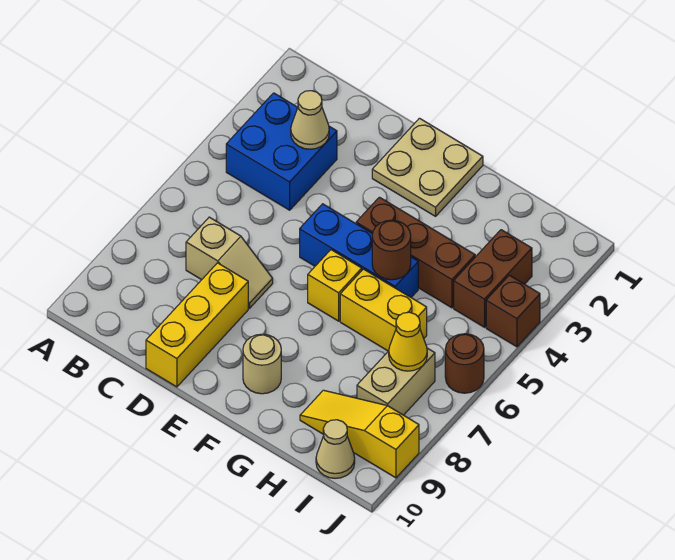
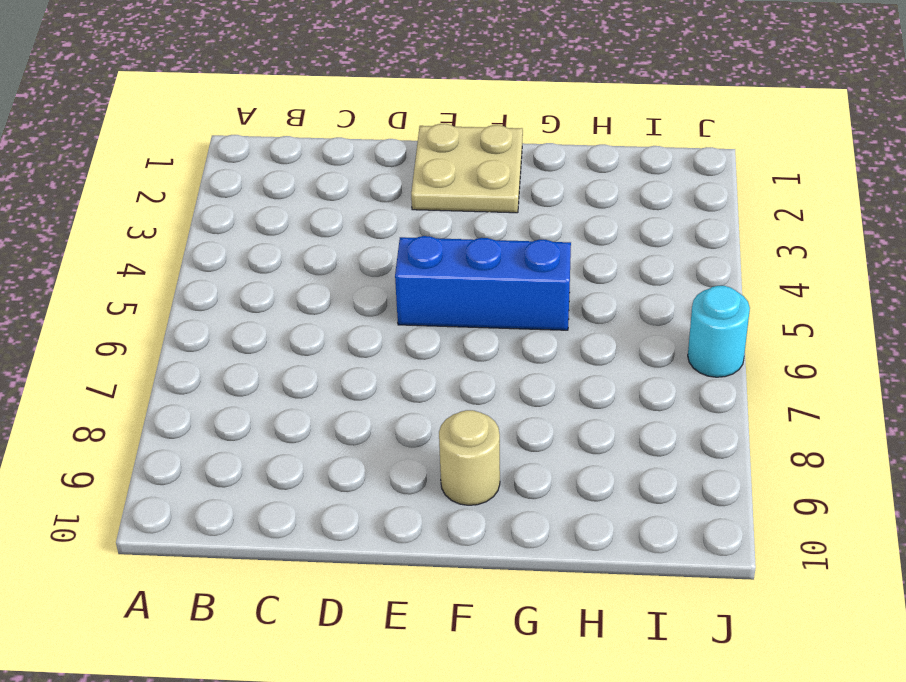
cyan round brick J6 level 1 -> brown round brick J6 level 1
none -> blue brick B3:C4 level 1
none -> tan slope C7:D7 level 1 top C
none -> yellow brick D8:D10 level 1

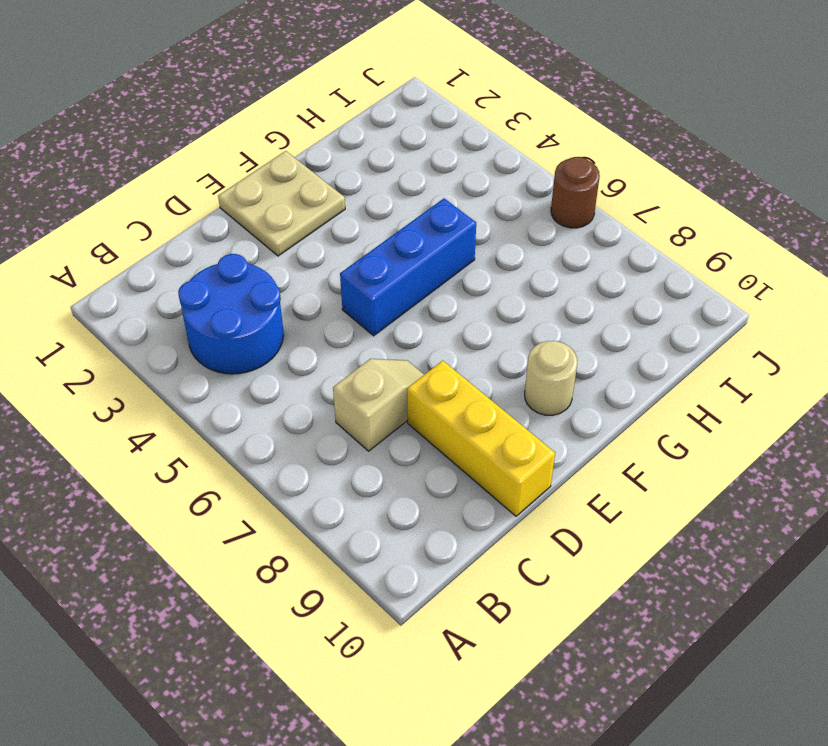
blue round brick B3:C4 level 1 -> blue brick B3:C4 level 1
none -> brown brick F4:H4 level 1
none -> yellow brick F6 level 1
none -> yellow brick G6:H6 level 1

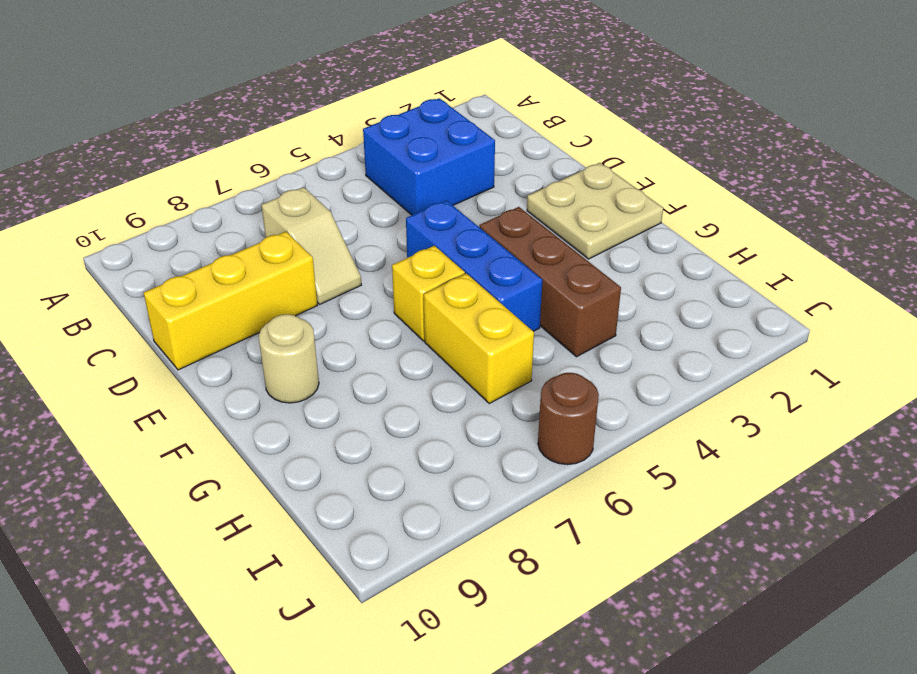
none -> yellow slope H9:J9 level 1 top J
none -> brown brick I3:I4 level 1
none -> tan brick I7:I8 level 1

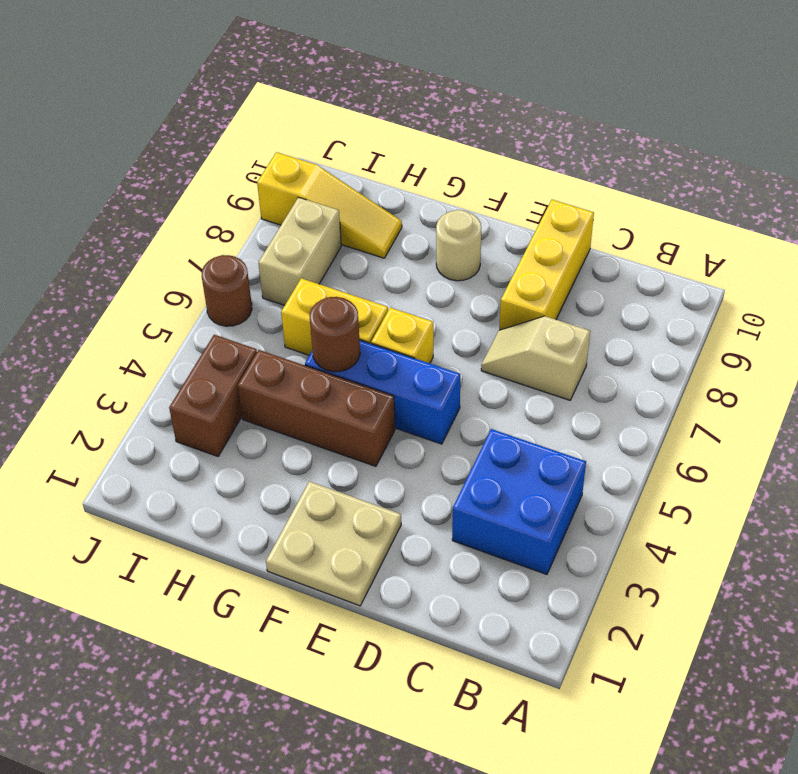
none -> tan cone I10 level 1
none -> brown brick J4 level 1
none -> tan cone C3 level 2

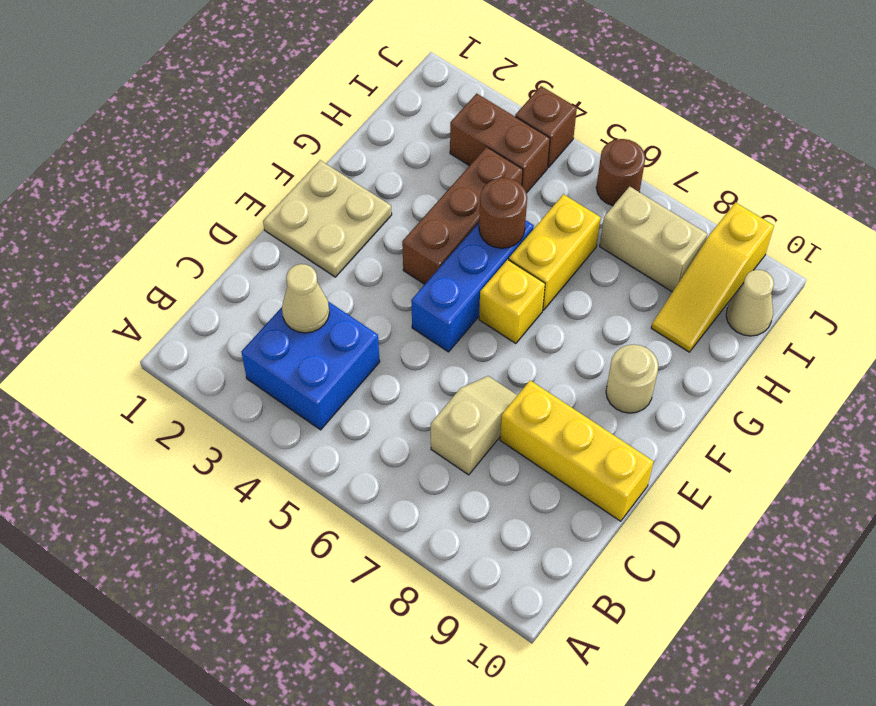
none -> yellow cone I7 level 2

